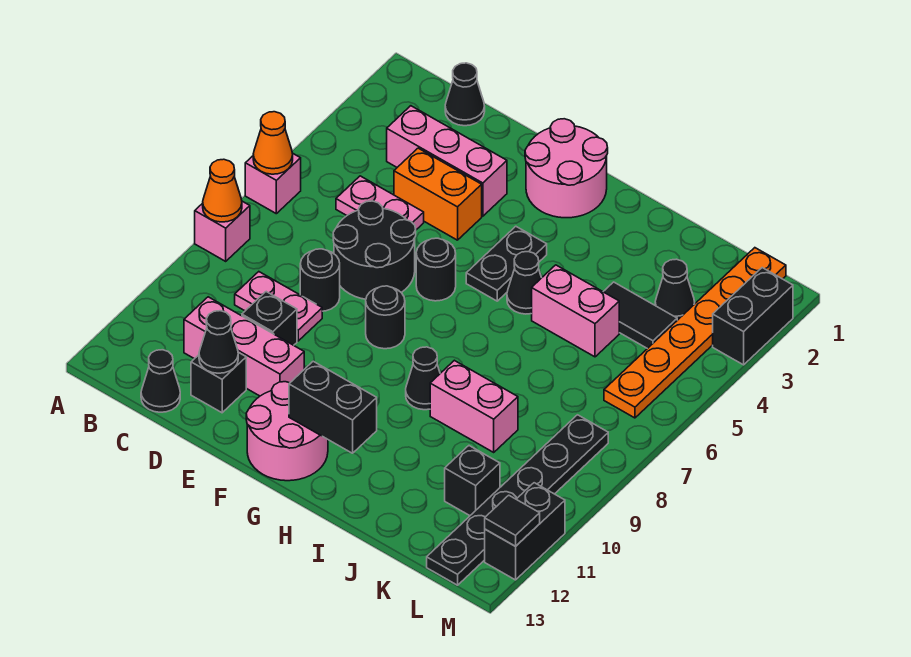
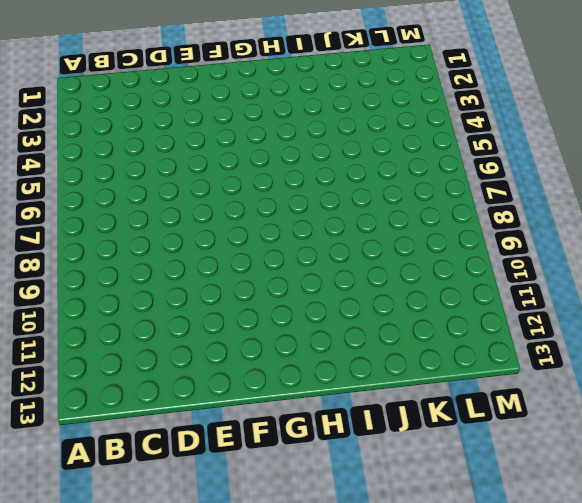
none -> pink brick A6 level 1
none -> pink brick A8 level 1
none -> black cone C1 level 1
none -> pink brick C3:E3 level 1

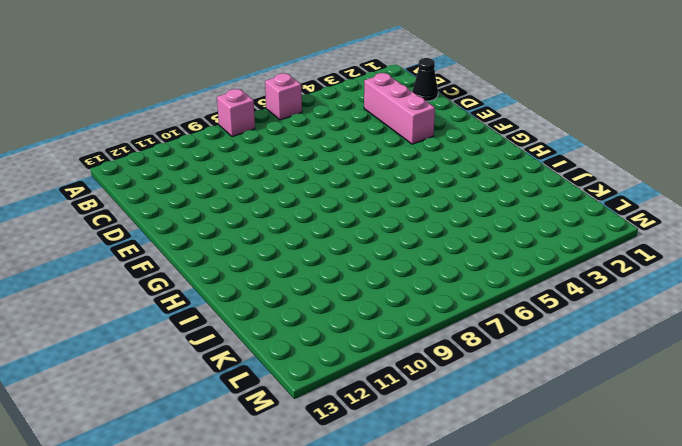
none -> pink plate C5:D5 level 1
none -> pink plate C9:D9 level 1
none -> pink brick C11:E11 level 1
none -> black cone C13 level 1

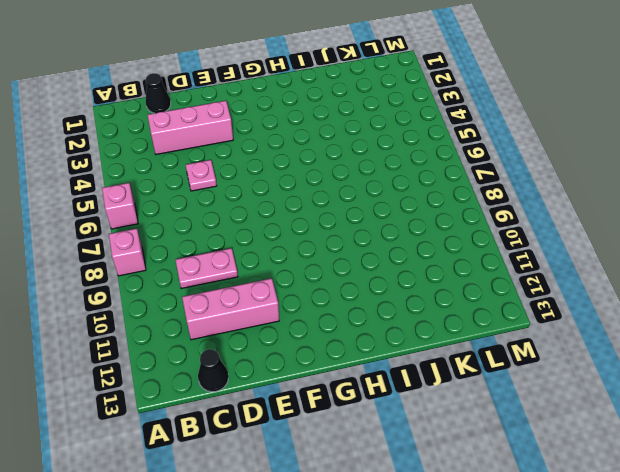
pink plate D5 level 1 -> pink plate C5:D5 level 1
none -> orange brick D4:E4 level 1
none -> black round brick D6:E7 level 1
none -> black round brick D8 level 1
none -> black brick D10 level 1

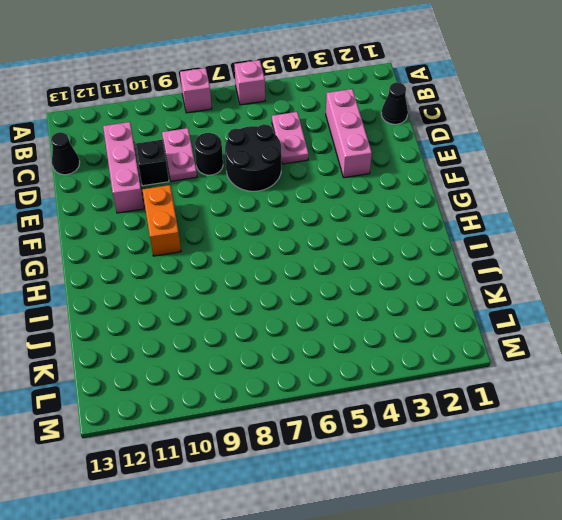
orange brick F10:G10 level 1 -> orange brick D4:E4 level 1
none -> black brick D12 level 1
none -> pink round brick F1:G2 level 1
none -> black round brick F6 level 1
none -> black round brick F8 level 1

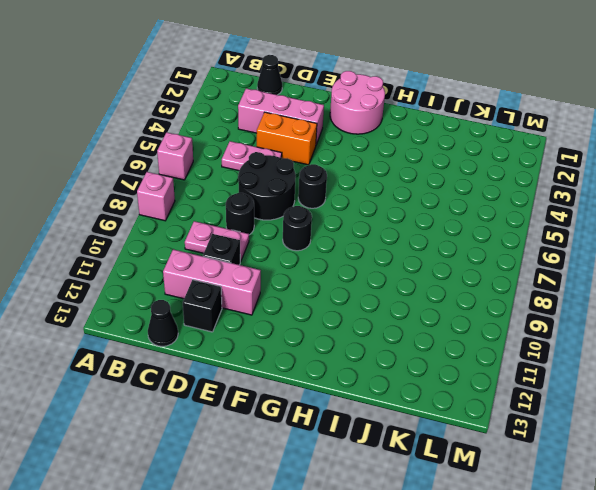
none -> pink round brick F12:G13 level 1
none -> black plate G4:G5 level 1
none -> black cone H5 level 1
none -> black cone H9 level 1

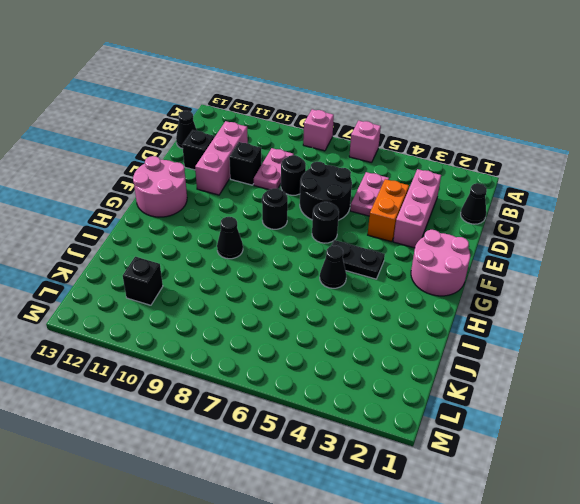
none -> pink brick I5:J5 level 1
none -> pink brick I9:J9 level 1
none -> black tile J4:K4 level 1
none -> black cone K3 level 1

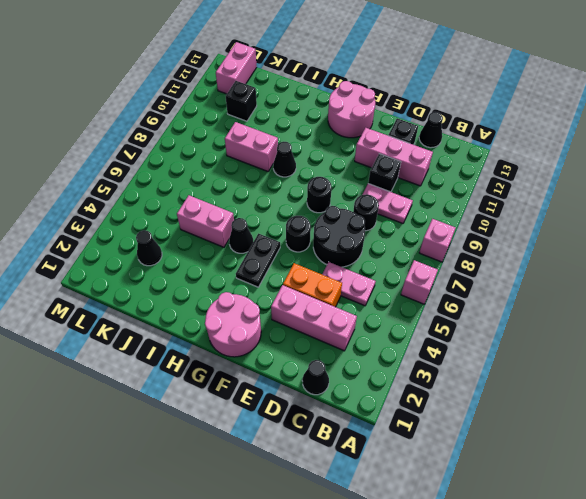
pink brick L12:L13 level 1 -> black plate L8:L13 level 1
none -> black tile J4:K4 level 1
none -> orange plate L1:L6 level 1
none -> black brick M2:M3 level 1
none -> black brick M11:M12 level 1

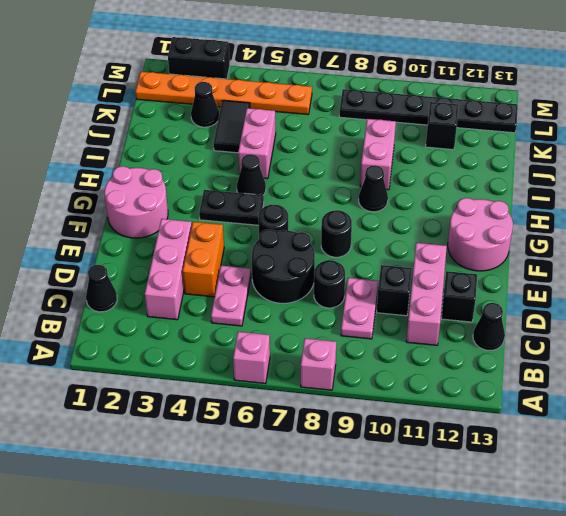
none -> black brick M11:M12 level 1
none -> orange cone A6 level 2
none -> orange cone A8 level 2
none -> black cone D12 level 2

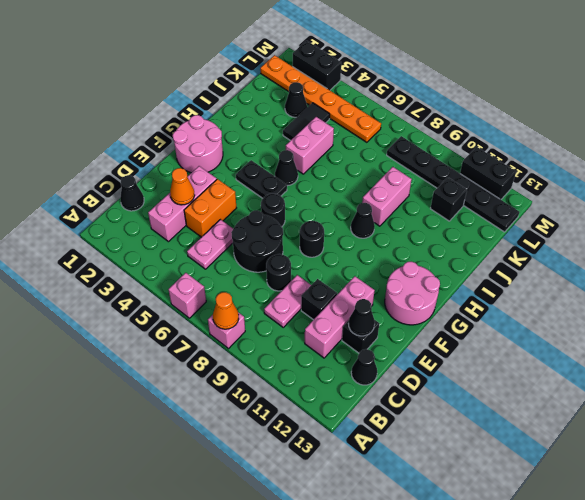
orange cone D3 level 2 -> orange cone A6 level 2
none -> black brick G12:H12 level 2
none -> black tile M12 level 2

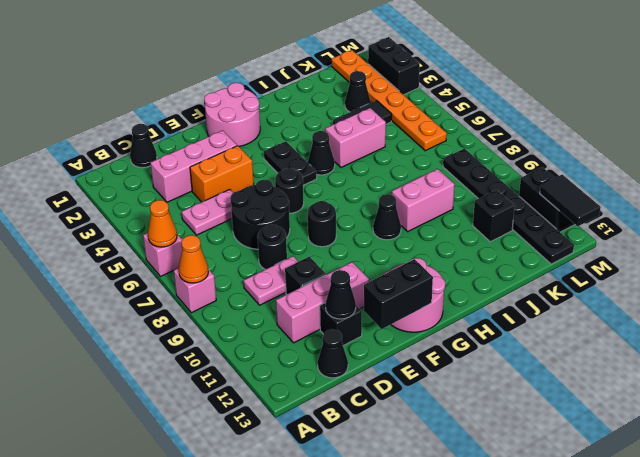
black brick E13:F13 level 2 -> black brick G12:H12 level 2
black tile M12:M13 level 2 -> black tile M12 level 2

